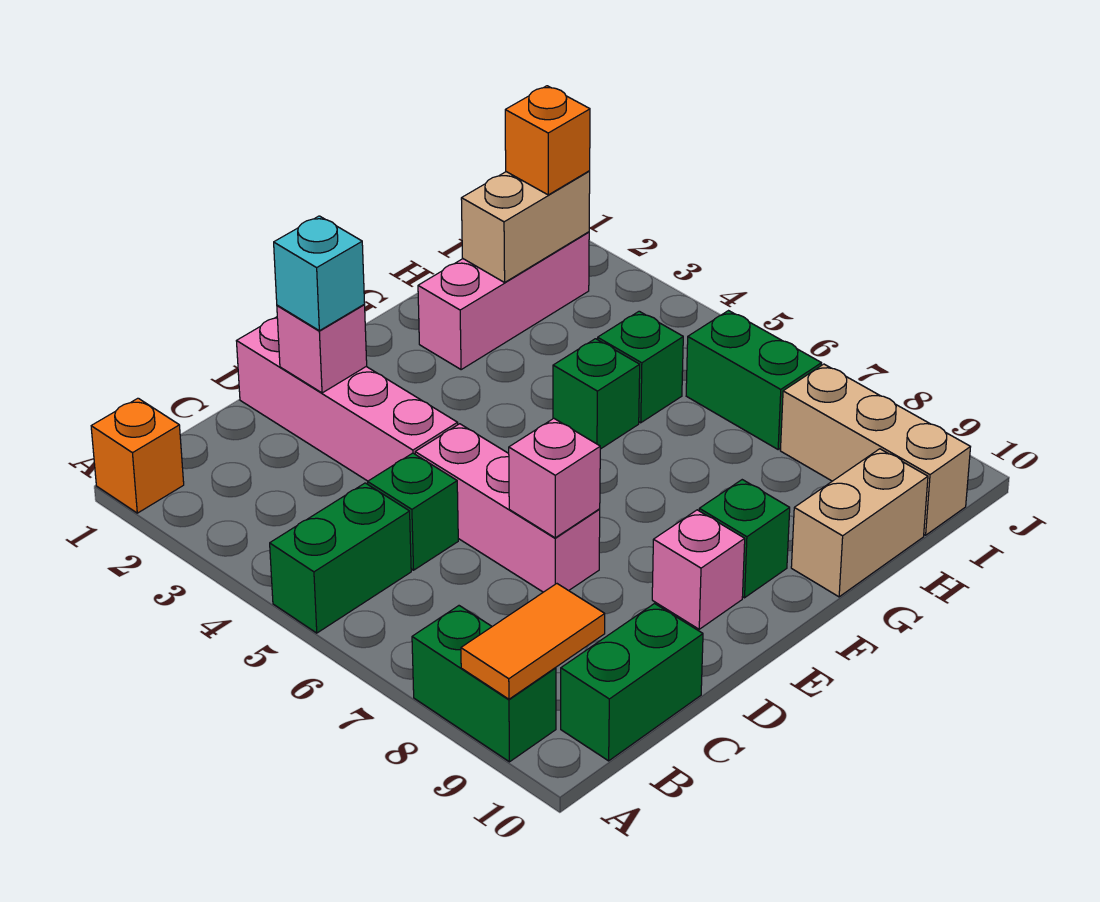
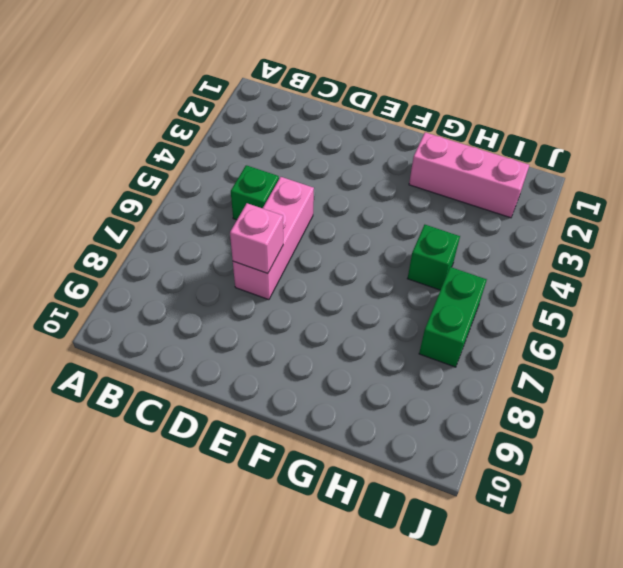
none -> orange brick A1 level 1
none -> green brick A5:B5 level 1
none -> green brick A8:A9 level 1

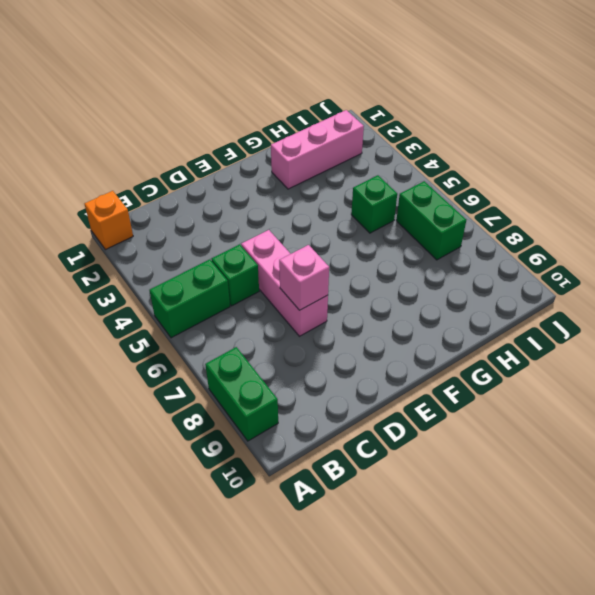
none -> green brick B10:C10 level 1
none -> pink brick D1:D4 level 1
none -> pink brick E9 level 1

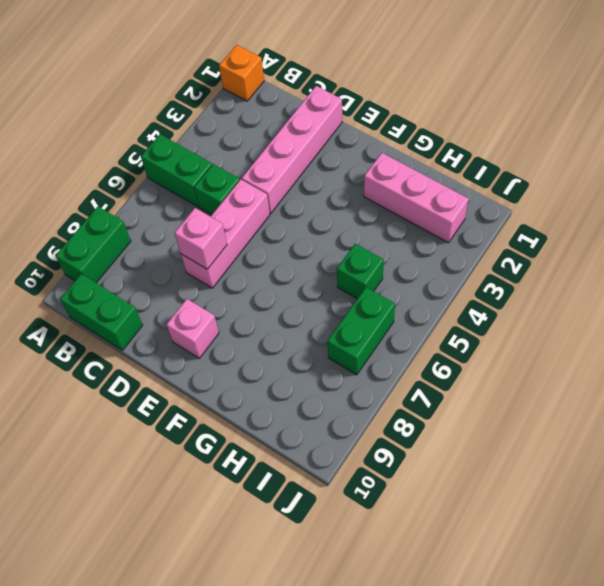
none -> green brick F9 level 1
none -> green brick G5 level 1
none -> tan brick G10:H10 level 1

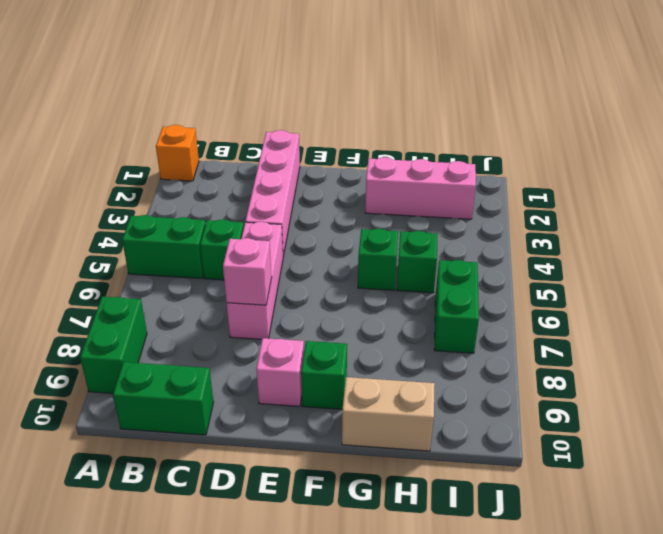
none -> tan brick I8:I10 level 1
none -> orange tile A9:B9 level 2
none -> pink brick D2 level 2

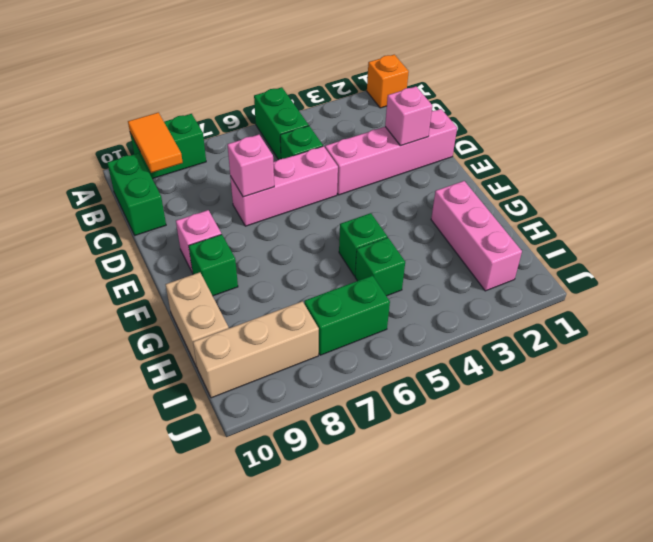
none -> tan brick H2:I2 level 2
none -> cyan brick D2 level 3
none -> orange brick I2 level 3

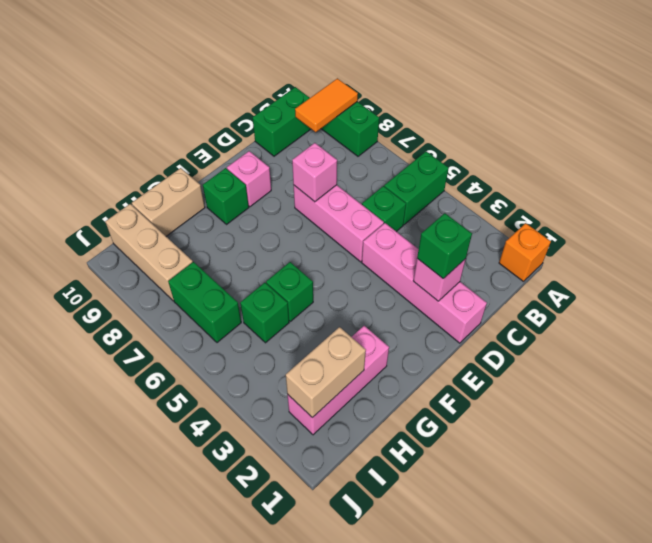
green brick D2 level 3 -> cyan brick D2 level 3
none -> orange brick I2 level 3

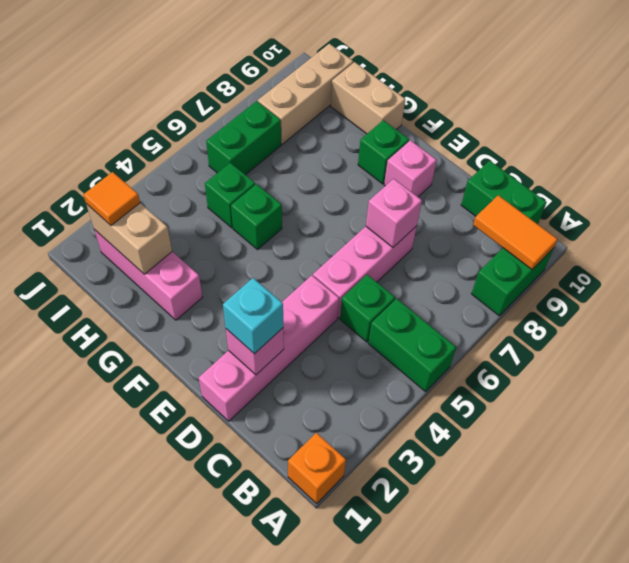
orange tile I2 level 3 -> orange brick I2 level 3

